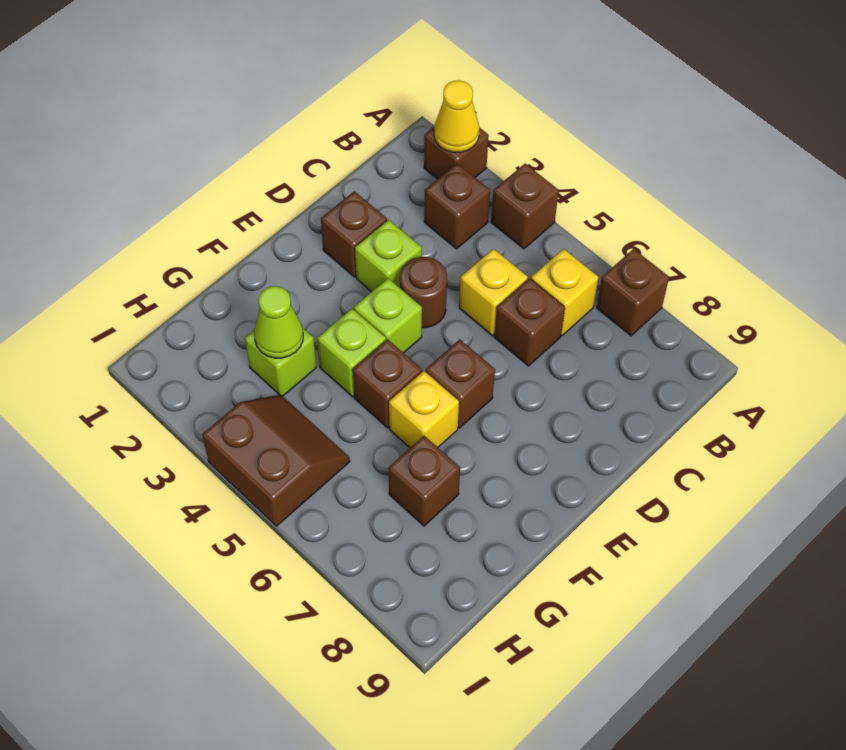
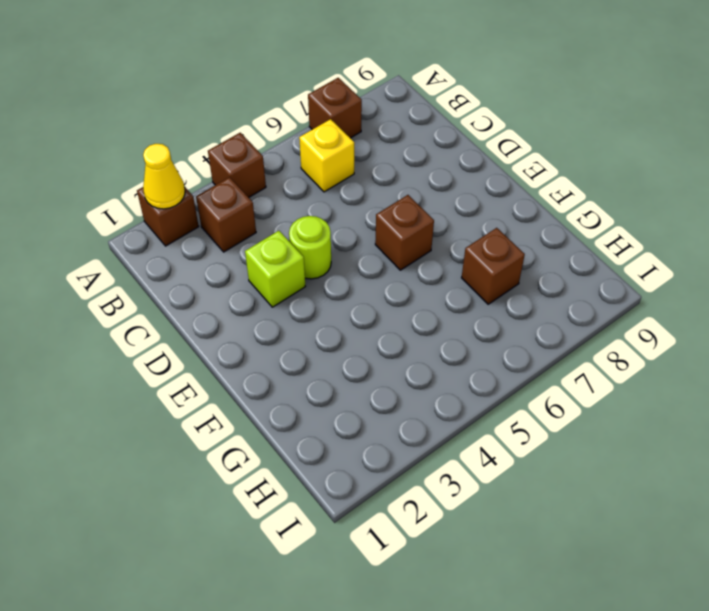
lime round brick D4 level 1 -> brown round brick D4 level 1
none -> yellow brick C5 level 1
none -> brown brick C6 level 1
none -> brown brick D2 level 1

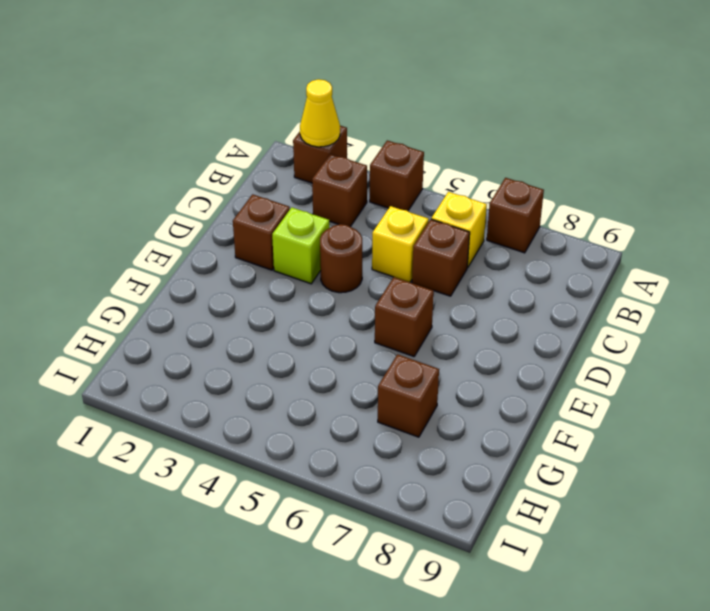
none -> lime brick E4 level 1
none -> lime brick F4 level 1
none -> brown brick F5 level 1

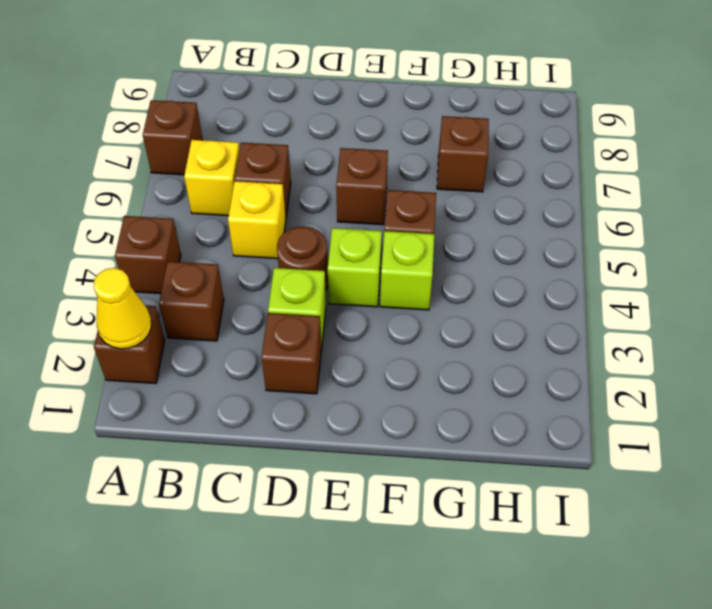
none -> yellow brick F6 level 1
none -> lime brick G3 level 1
none -> brown slope H4:I5 level 1 top I

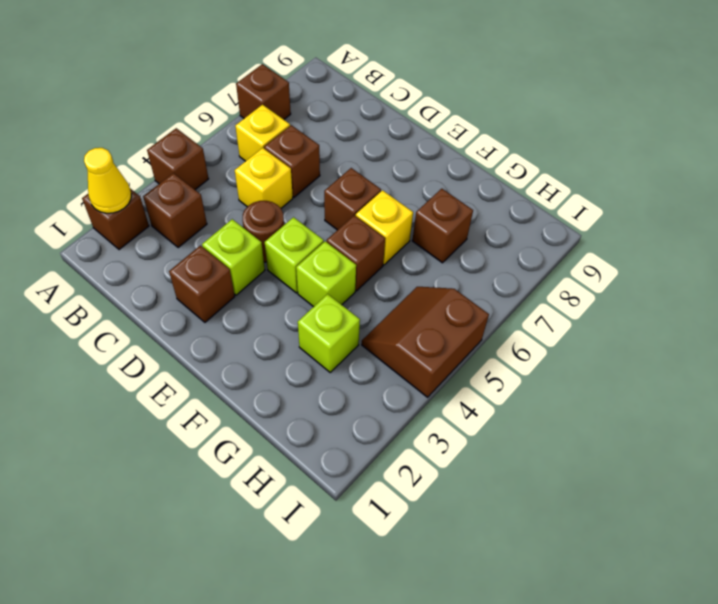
none -> lime cone G3 level 2

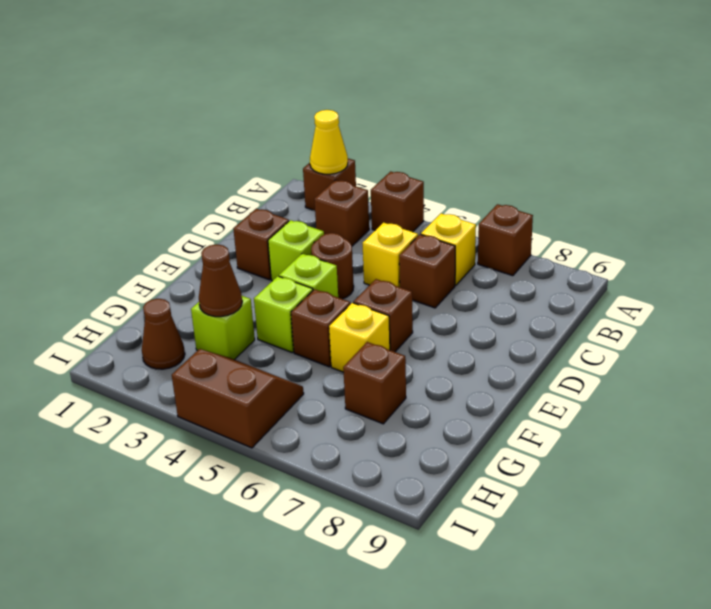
brown cone G3 level 2 -> lime cone G3 level 2
brown cone H2 level 1 -> none

